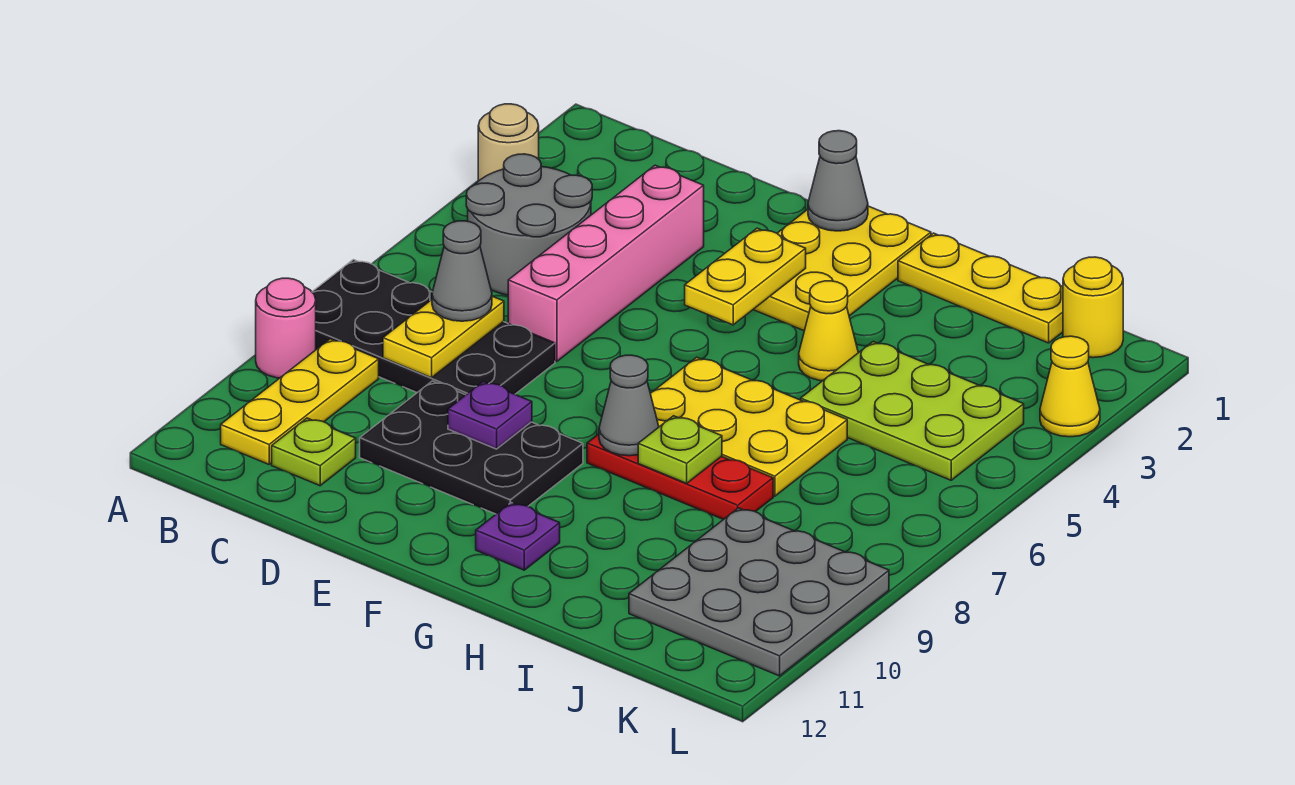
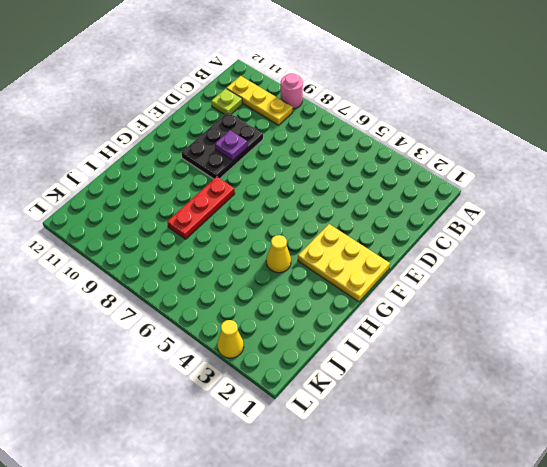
none -> tan round brick A3 level 1
none -> black plate A7:D8 level 1
none -> grey round brick B4:C5 level 1

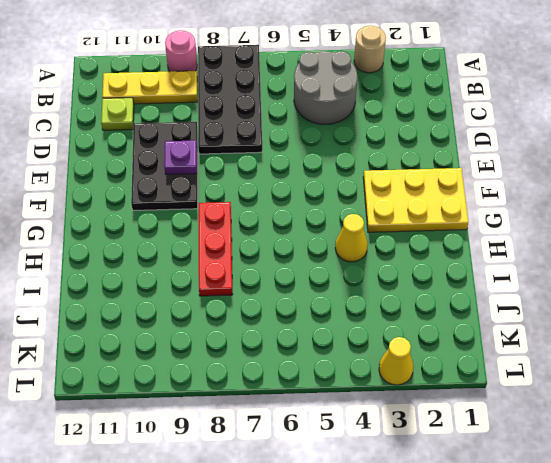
none -> pink brick D3:D6 level 1
none -> yellow plate G6:I7 level 1
none -> purple plate G11 level 1

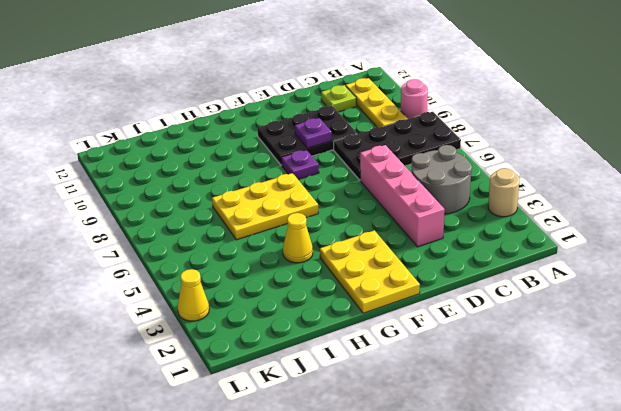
purple plate F8 level 1 -> purple plate G11 level 1
none -> red plate G8:I8 level 1
none -> yellow plate H1:J1 level 1
none -> lime plate I4:K5 level 1

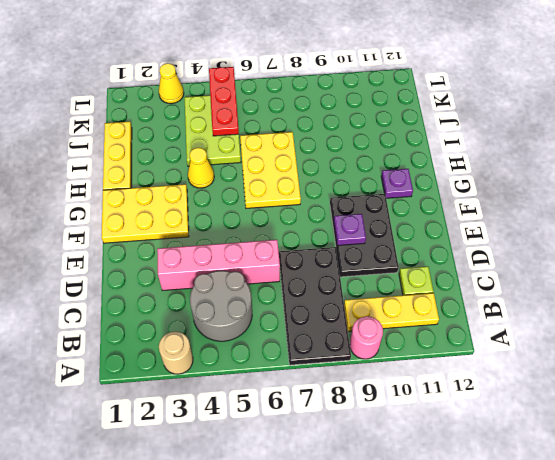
red plate J5:L5 level 2 -> red plate G8:I8 level 1
none -> grey plate J9:L11 level 1
none -> yellow round brick K1 level 1
none -> yellow plate C7:C8 level 2

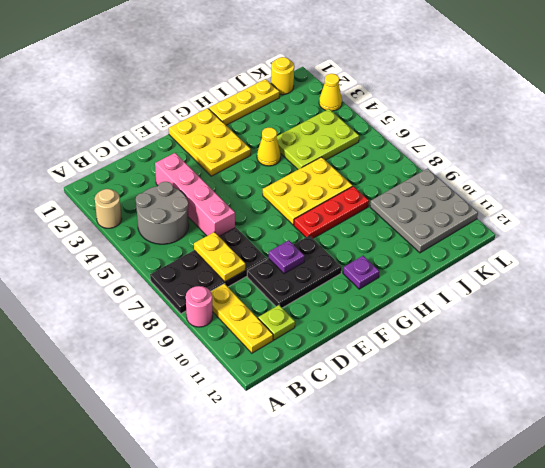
none -> grey cone F1 level 2
none -> yellow plate F3:F4 level 2
none -> grey cone G8 level 2

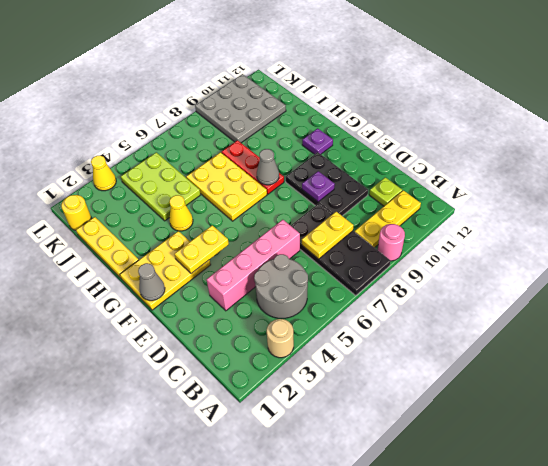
none -> lime plate H8 level 2
none -> grey cone C7 level 3

